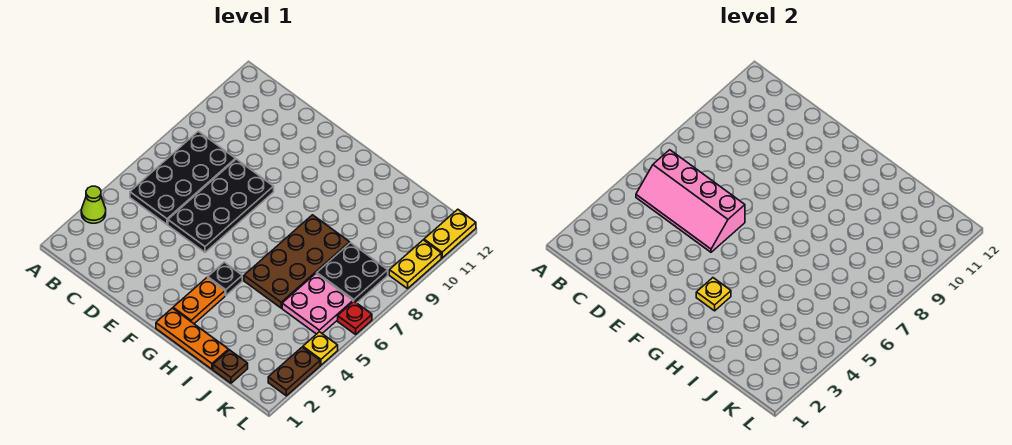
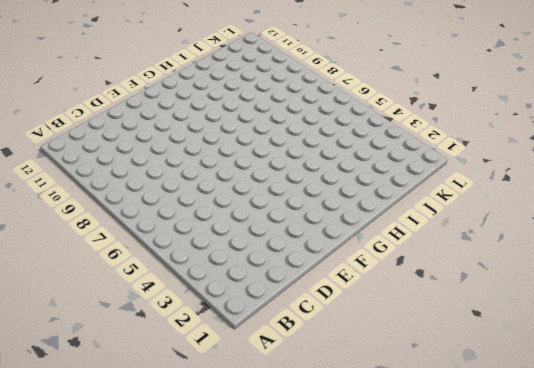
none -> lime cone A3 level 1
none -> black plate B5:C8 level 1
none -> black plate D5:E8 level 1

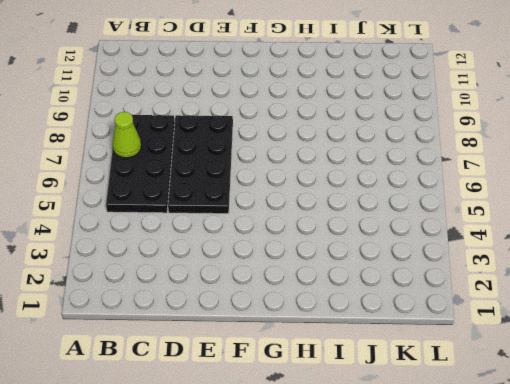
lime cone B7 level 2 -> lime cone A3 level 1
none -> orange plate G1:I1 level 1
none -> orange plate G2:G3 level 1
none -> black plate G4 level 1

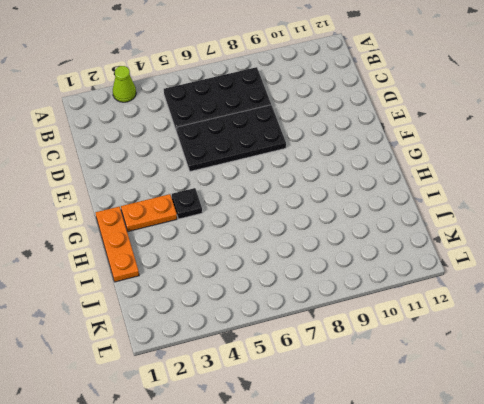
none -> brown plate H5:I8 level 1
none -> brown plate J1 level 1
none -> pink plate J5:K6 level 1

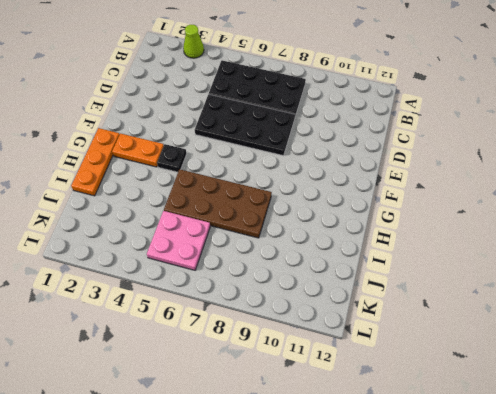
none -> brown plate J1 level 1
none -> black plate J7:K8 level 1
none -> brown plate L2:L3 level 1

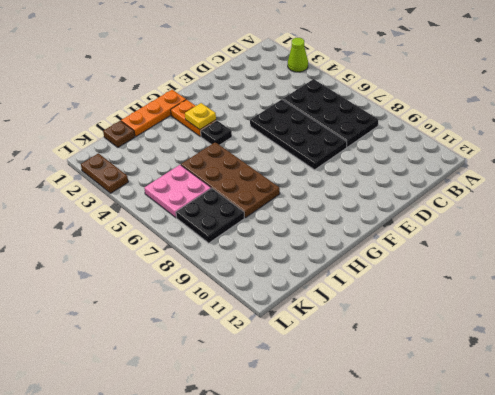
none -> yellow plate L4 level 1
none -> red plate L6 level 1
none -> yellow plate L9:L10 level 1

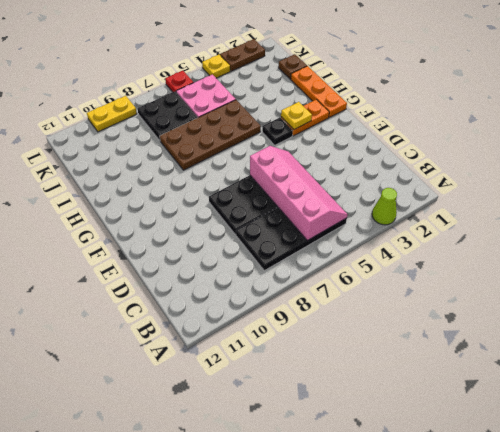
none -> yellow plate L11:L12 level 1

